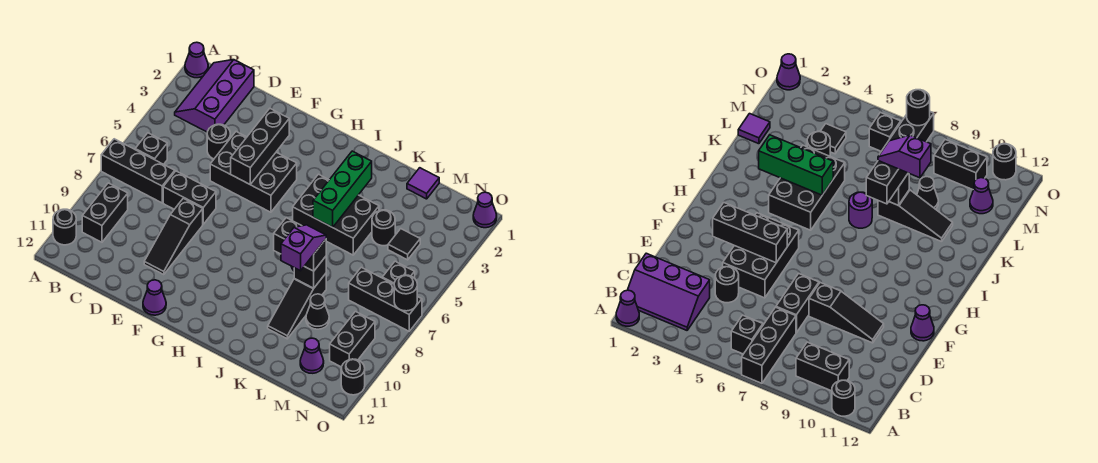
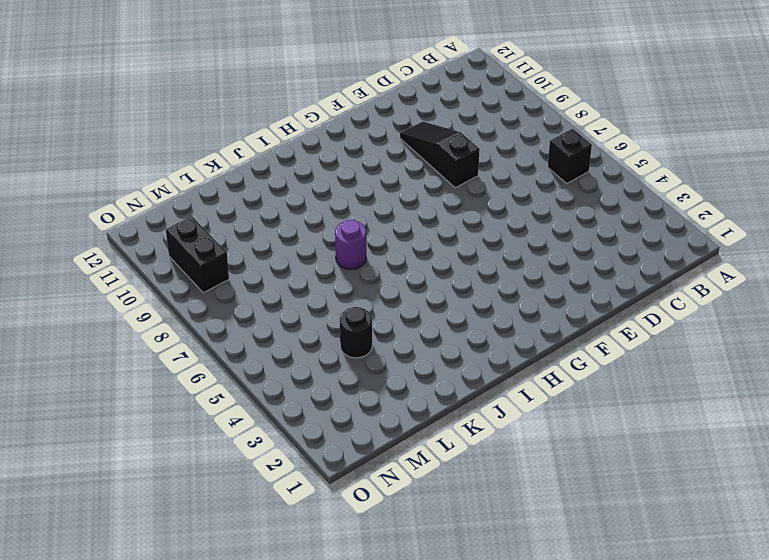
none -> purple cone A1 level 1
none -> black brick A7:C7 level 1
none -> black round brick A11 level 1
none -> purple slope B1:C3 level 1 top C

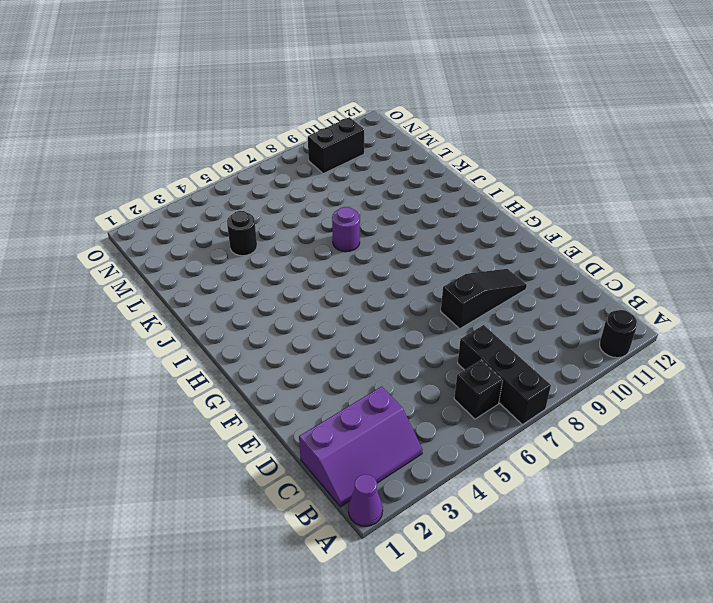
none -> black brick B9:B10 level 1
none -> black round brick D4 level 1
none -> black brick D7:E7 level 1
none -> black brick E4:G5 level 1

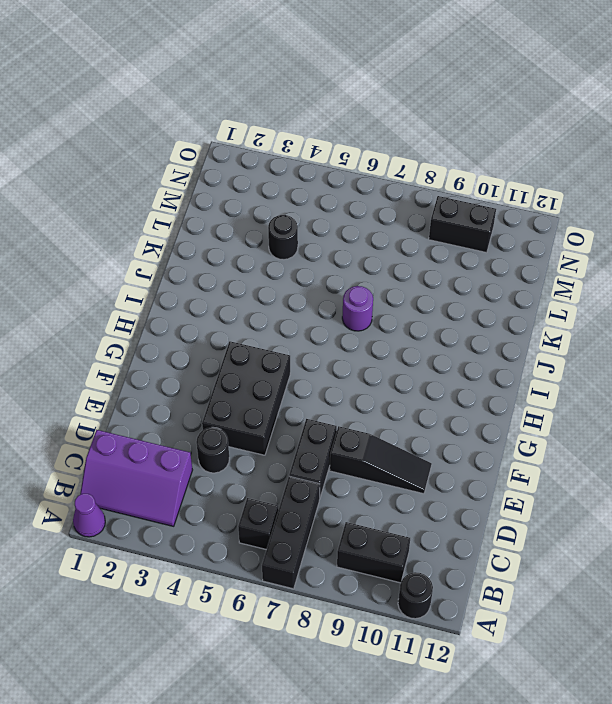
none -> purple cone F12 level 1
none -> black brick I4:K5 level 1
none -> black slope K8:K10 level 1 top 8
none -> purple tile L1 level 1

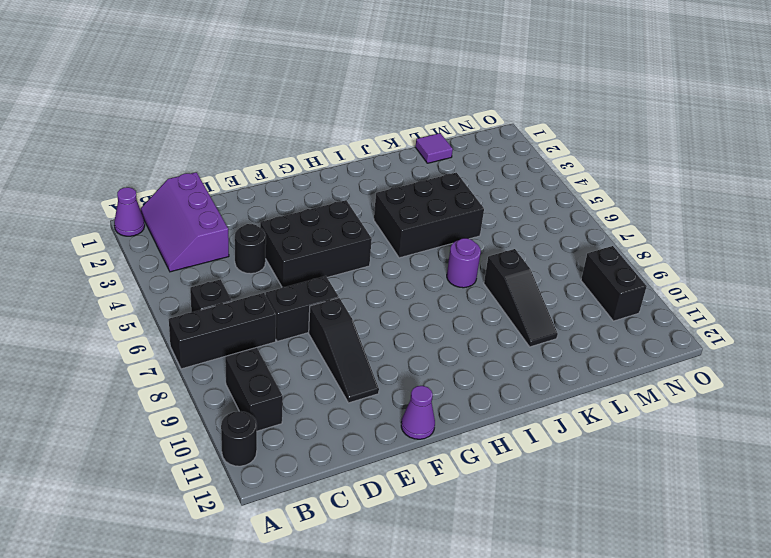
none -> black round brick L4 level 1
none -> black cone L9 level 1
none -> black tile M4 level 1
none -> black brick M7:O7 level 1

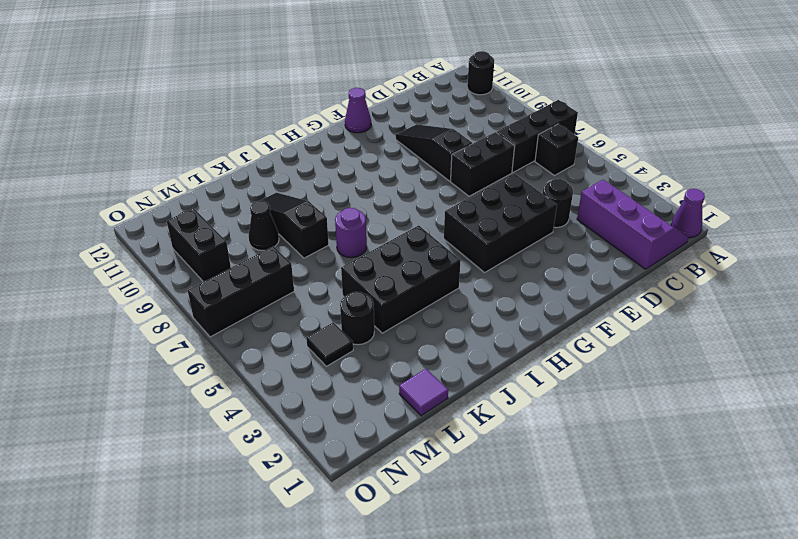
none -> black brick B9:B10 level 1
none -> purple cone M11 level 1
none -> black brick N6 level 1
none -> purple cone O1 level 1

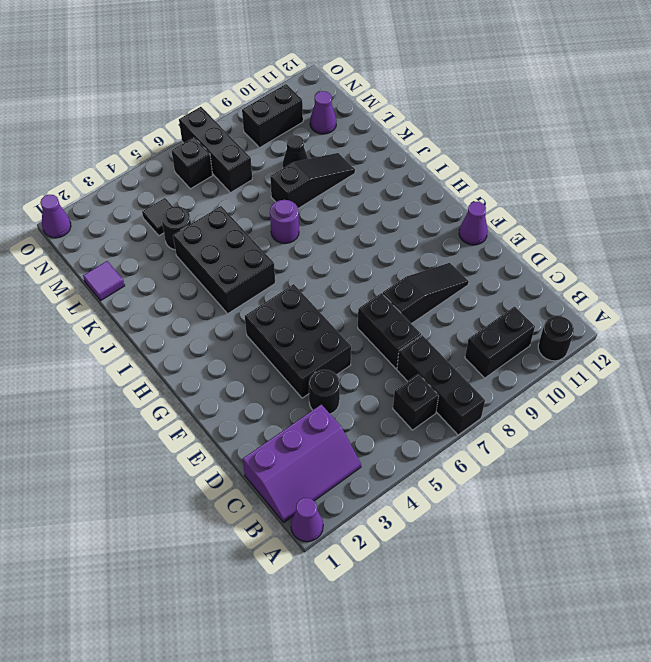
none -> black round brick O11 level 1
none -> black brick F3:F5 level 2
none -> green brick J3:J5 level 2
none -> black brick K8 level 2

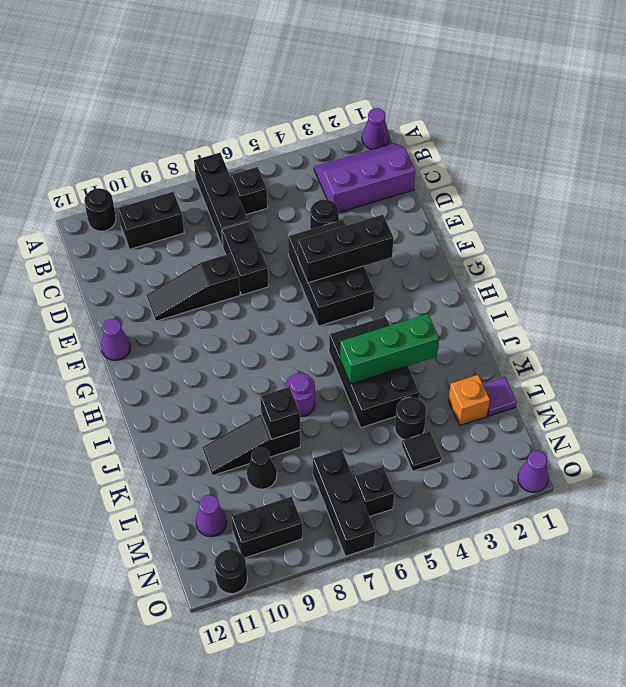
orange brick L2 level 1 -> none
none -> black round brick O7 level 2
none -> black brick J8:K8 level 3
none -> purple slope K8:K9 level 4 top 9

